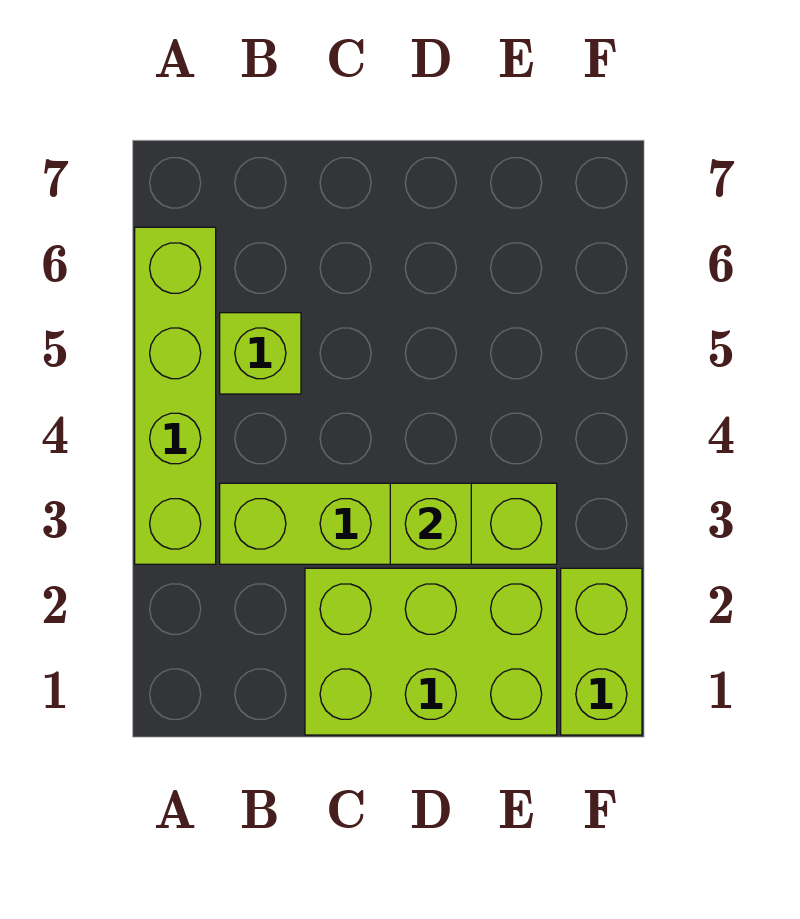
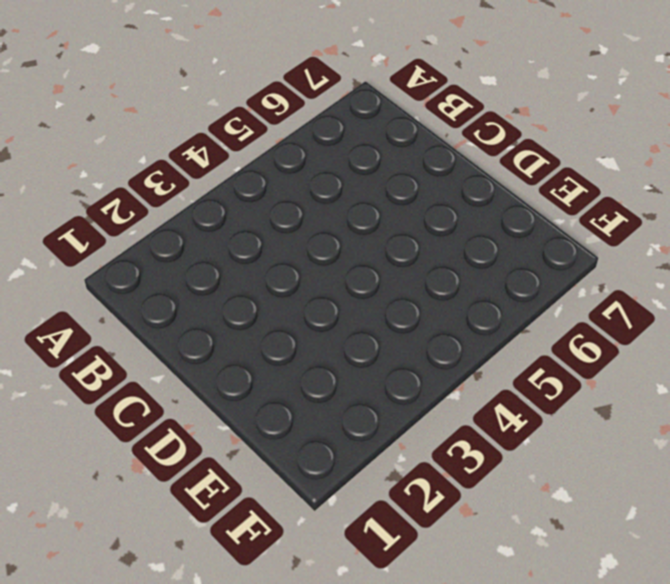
none -> lime brick A3:A6 level 1
none -> lime brick B3:E3 level 1

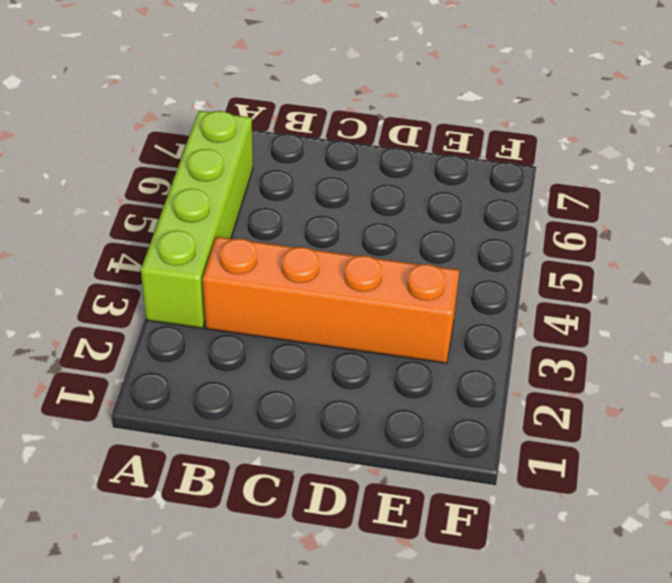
orange brick B3:E3 level 1 -> lime brick B3:E3 level 1
none -> lime brick B5 level 1
none -> lime brick C1:E2 level 1

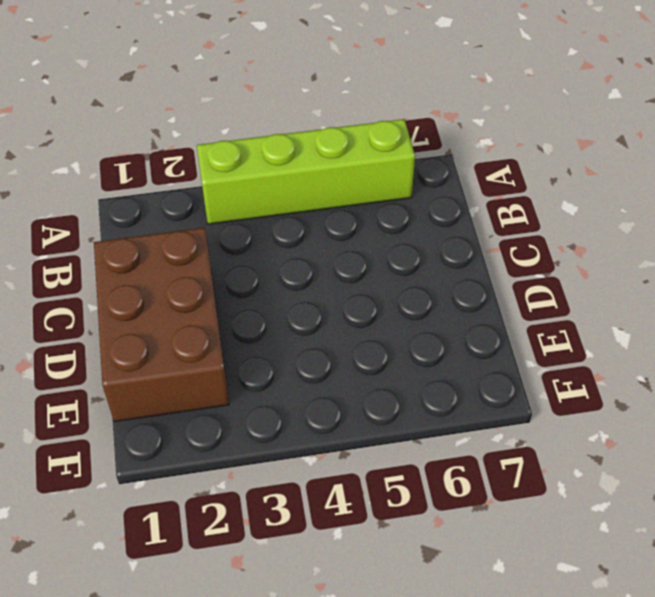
brown brick C1:E2 level 1 -> lime brick C1:E2 level 1
none -> lime brick B3:E3 level 1
none -> lime brick B5 level 1

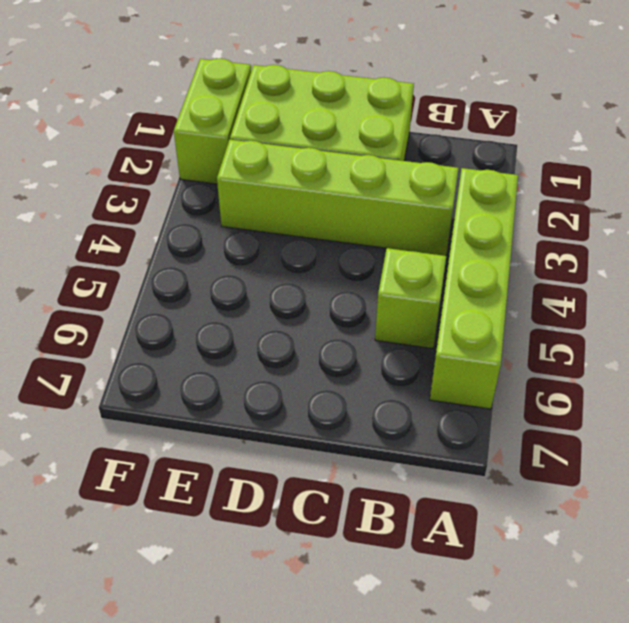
none -> lime brick D3 level 2

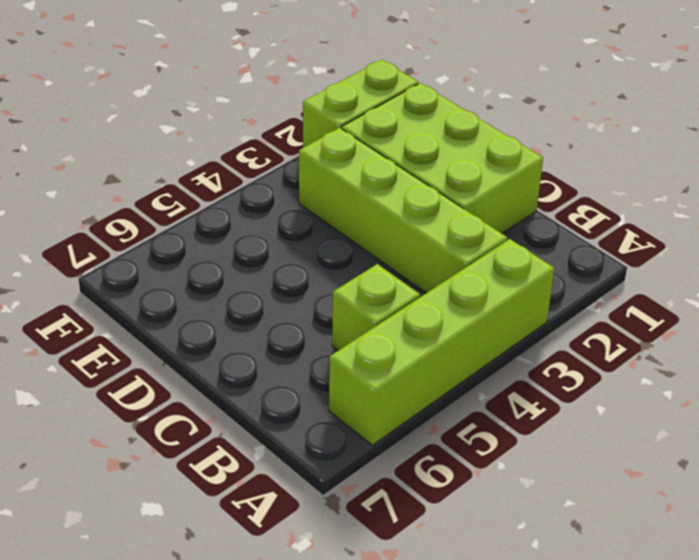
none -> lime brick D3 level 2

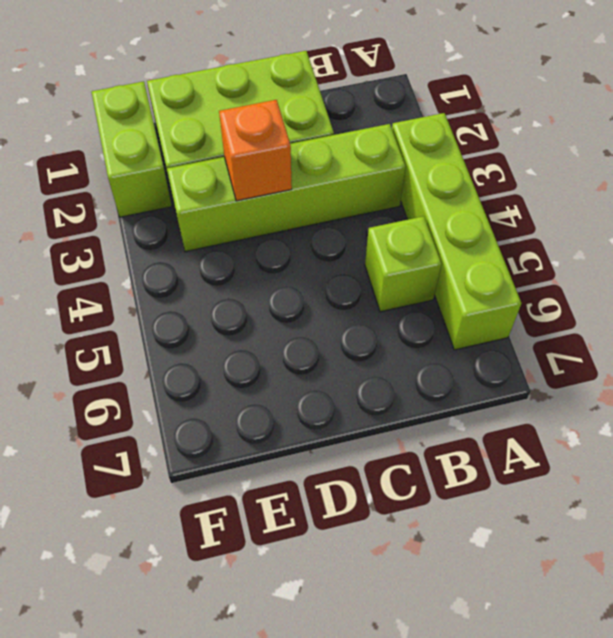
orange brick D3 level 2 -> lime brick D3 level 2

